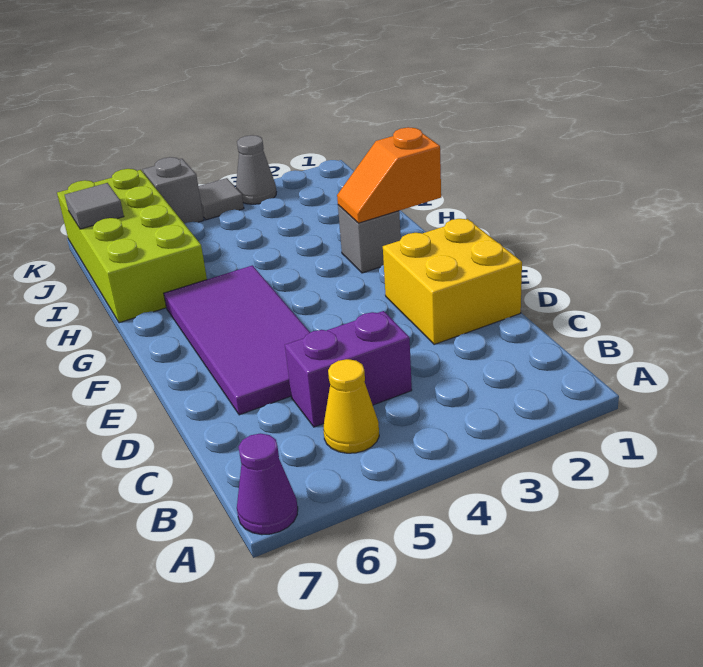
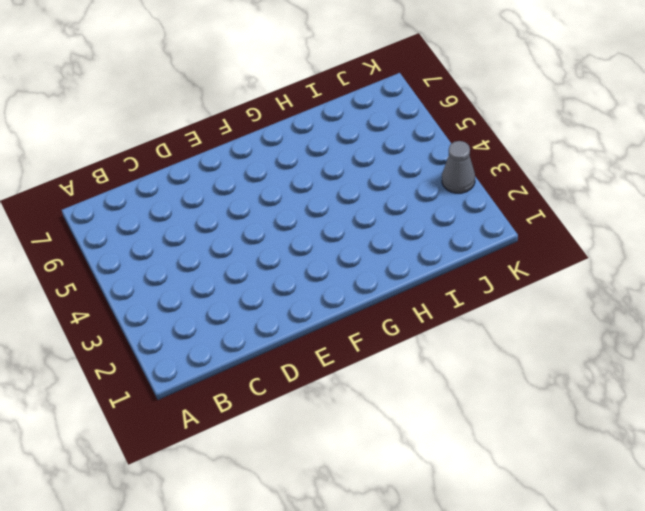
none -> purple cone A7 level 1
none -> yellow cone B5 level 1
none -> purple brick C4:C5 level 1

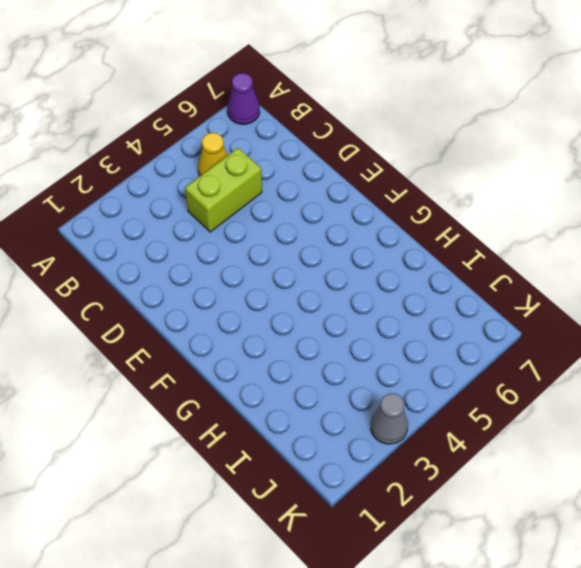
lime brick C4:C5 level 1 -> purple brick C4:C5 level 1
none -> yellow brick D1:E2 level 1
none -> purple tile D5:G6 level 1
none -> grey brick G2 level 1

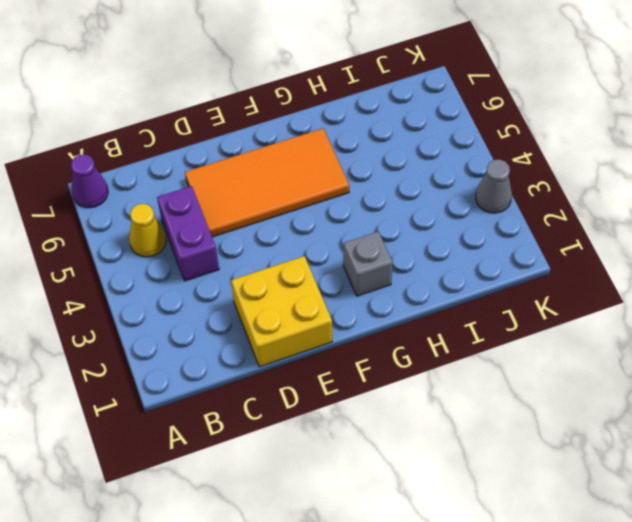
orange tile D5:G6 level 1 -> purple tile D5:G6 level 1
none -> lime brick H6:K7 level 1
none -> grey tile K4 level 1
none -> grey brick K5 level 1

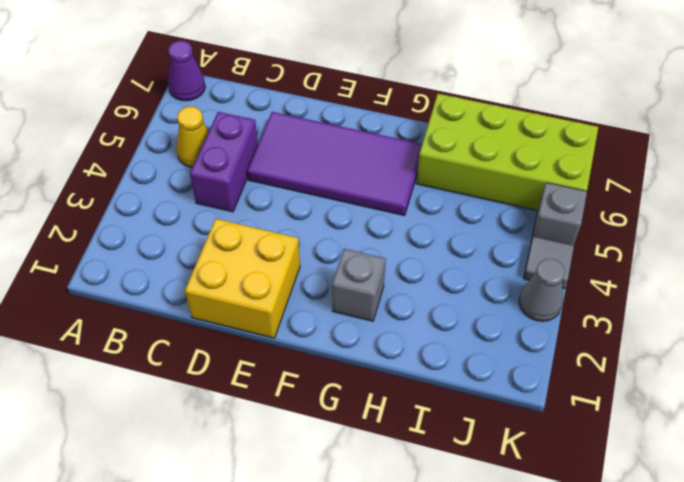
none -> orange slope G1:G2 level 2 top 1
none -> grey tile J7 level 2

